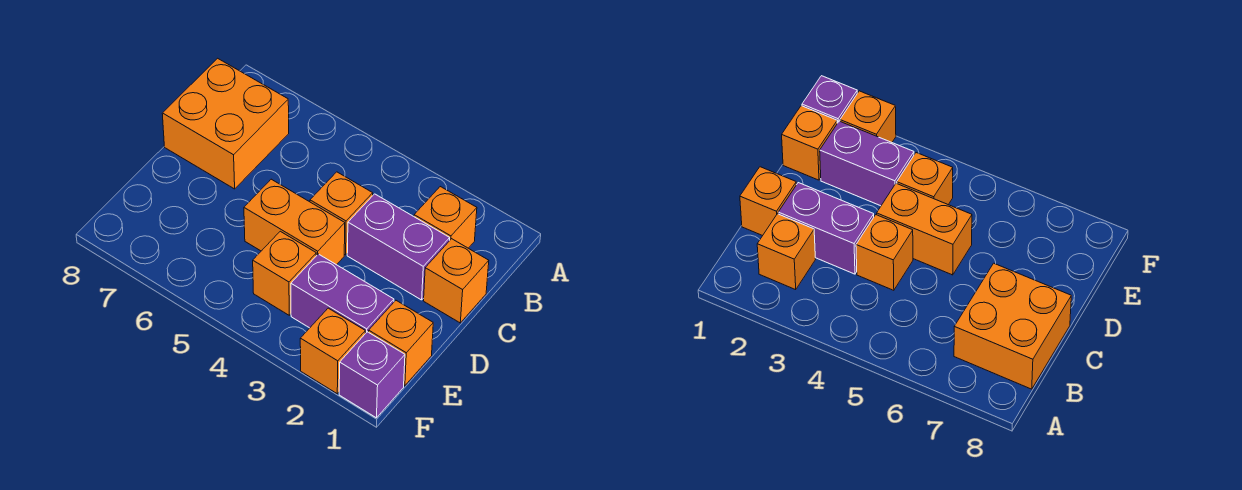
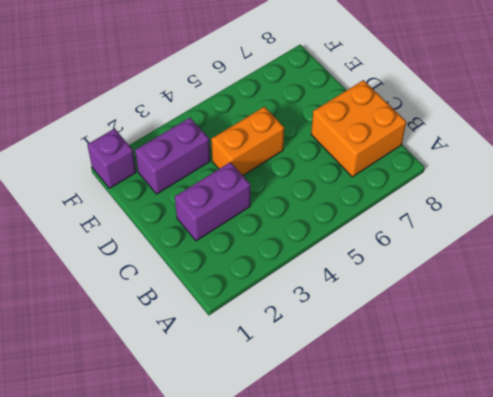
none -> orange brick B2 level 1
none -> orange brick C1 level 1

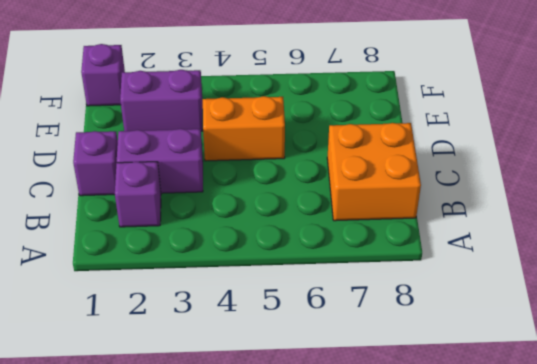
purple brick B2 level 1 -> orange brick B2 level 1
purple brick C1 level 1 -> orange brick C1 level 1
none -> orange brick C4 level 1
none -> orange brick E1 level 1

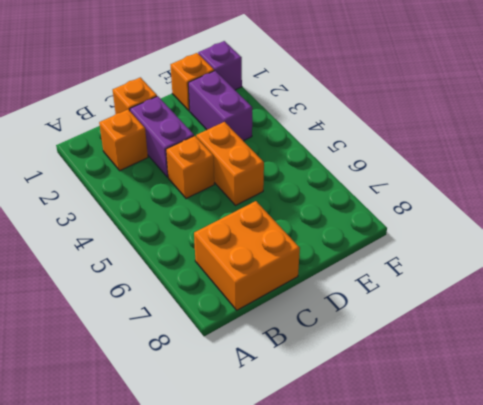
none -> orange brick E4 level 1
none -> orange brick F2 level 1

